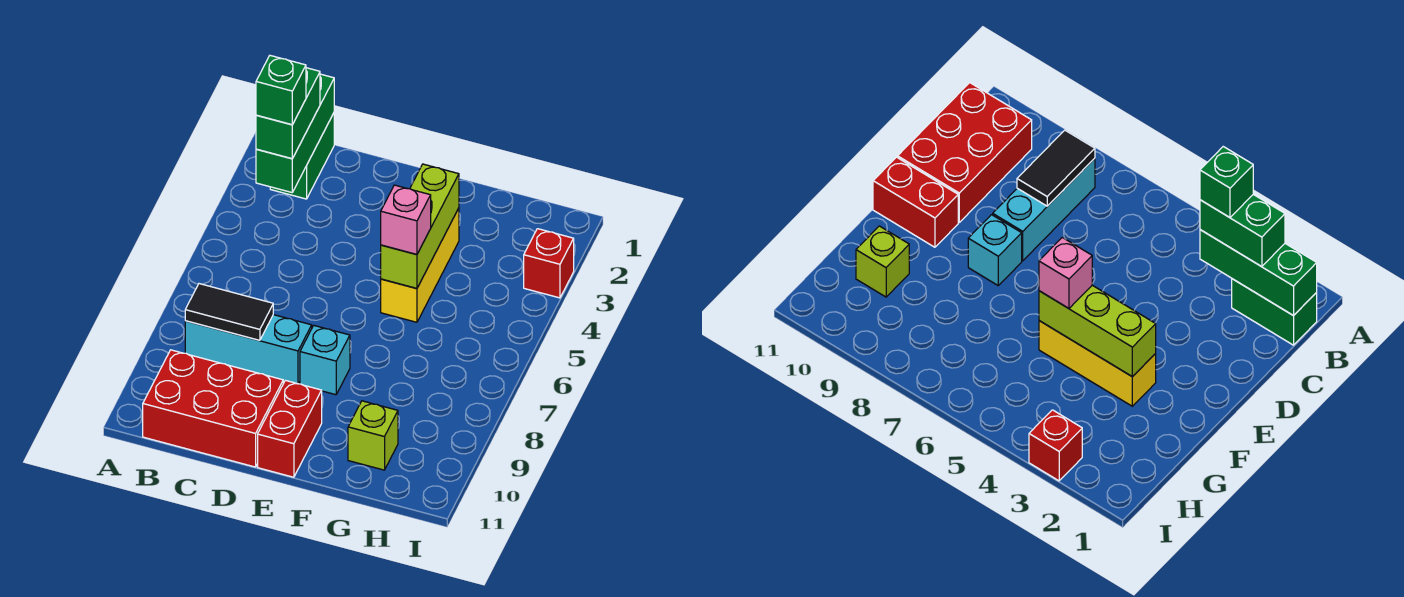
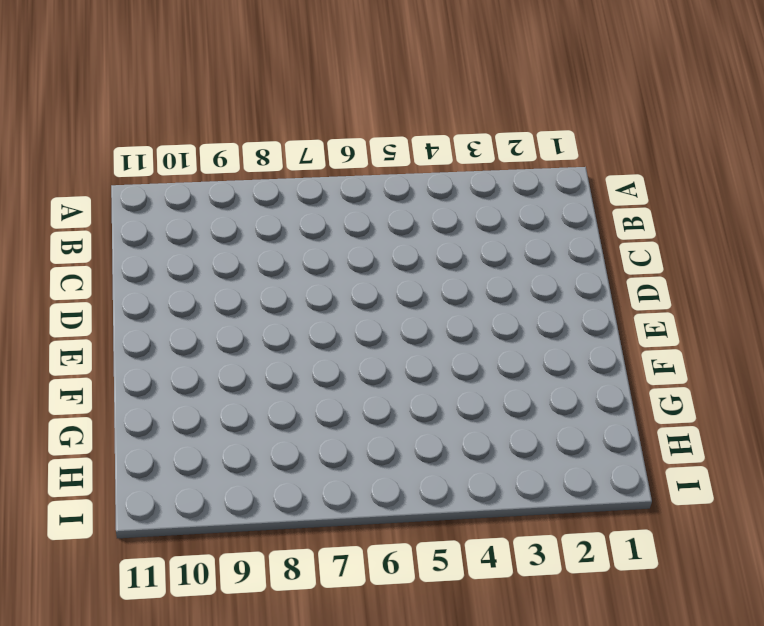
none -> green brick B1:B2 level 1
none -> cyan brick B8:D8 level 1
none -> red brick B10:D11 level 1

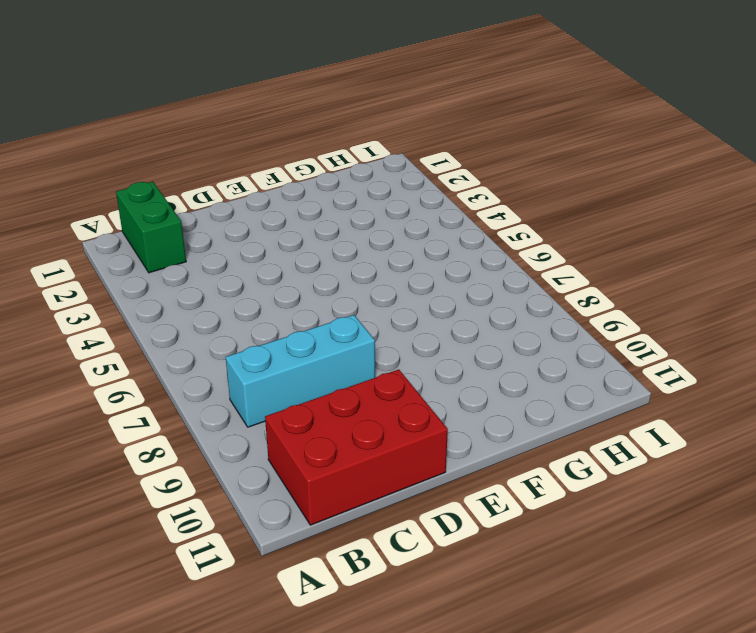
none -> cyan brick E8 level 1
none -> red brick E10:E11 level 1
none -> yellow brick F3:F5 level 1

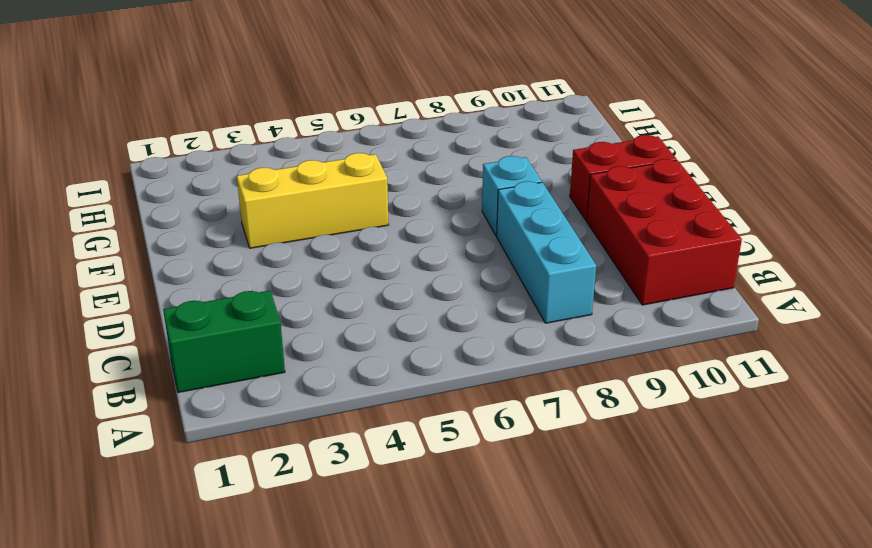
none -> lime brick G10 level 1
none -> red brick I3 level 1
none -> green brick B1:B3 level 2

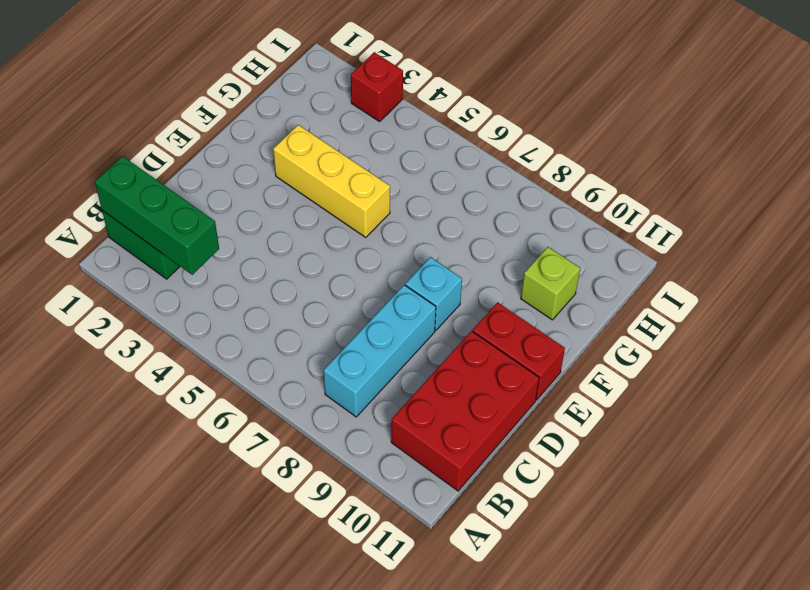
none -> black tile B8:C8 level 2
none -> lime brick F3:F5 level 2
none -> green brick B2:B3 level 3

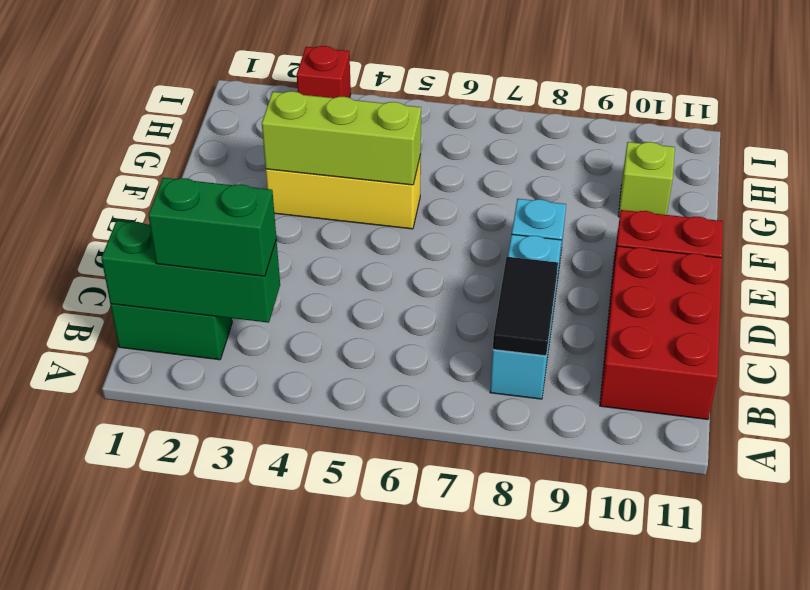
none -> pink brick F5 level 3
none -> green brick B3 level 4

